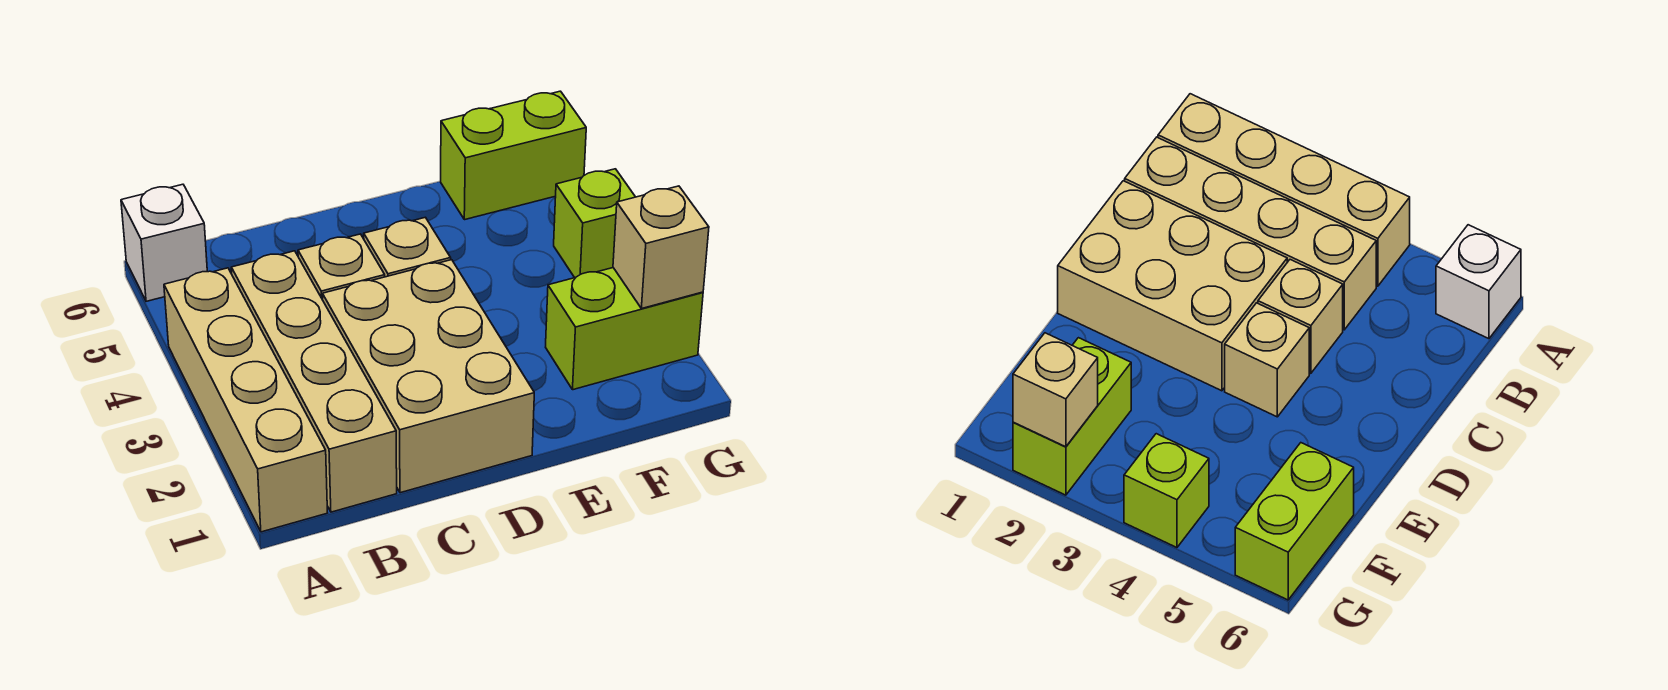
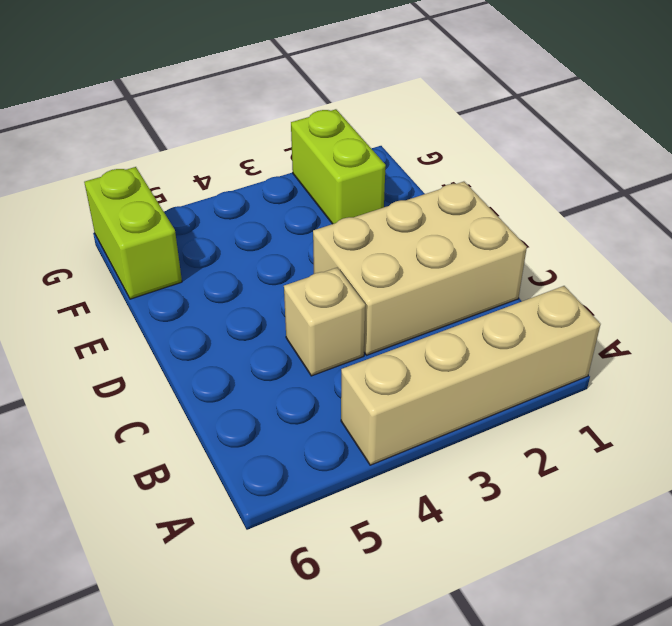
none -> white brick A6 level 1
none -> tan brick B1:B4 level 1

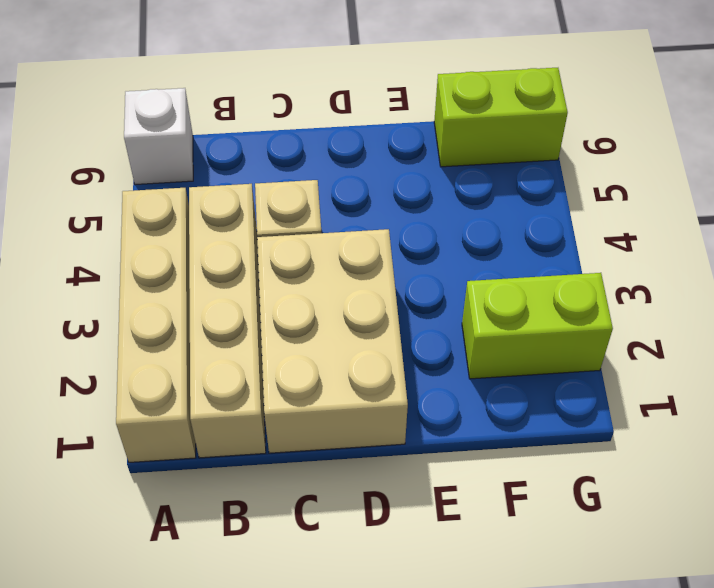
none -> tan brick D4 level 1
none -> lime brick G4 level 1

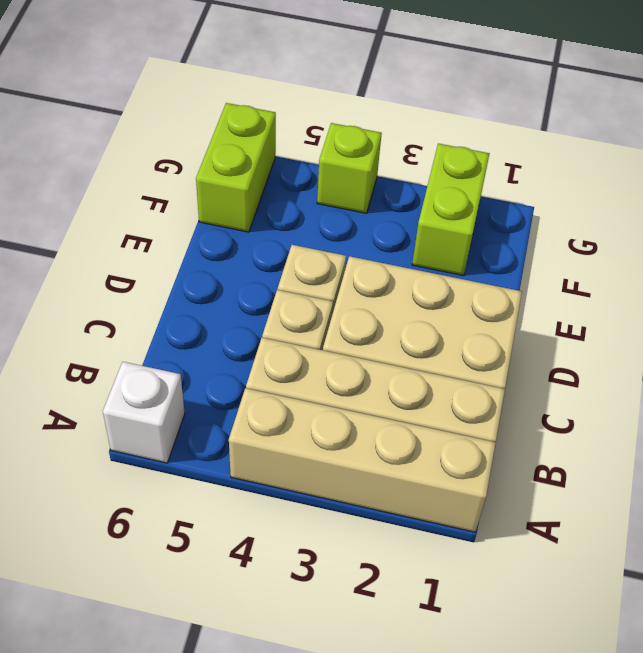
none -> tan brick G2 level 2

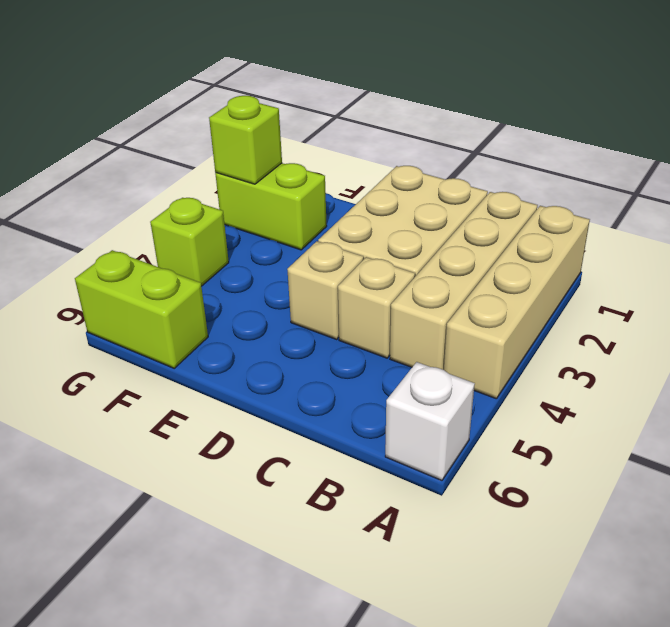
lime brick G2 level 2 -> tan brick G2 level 2

